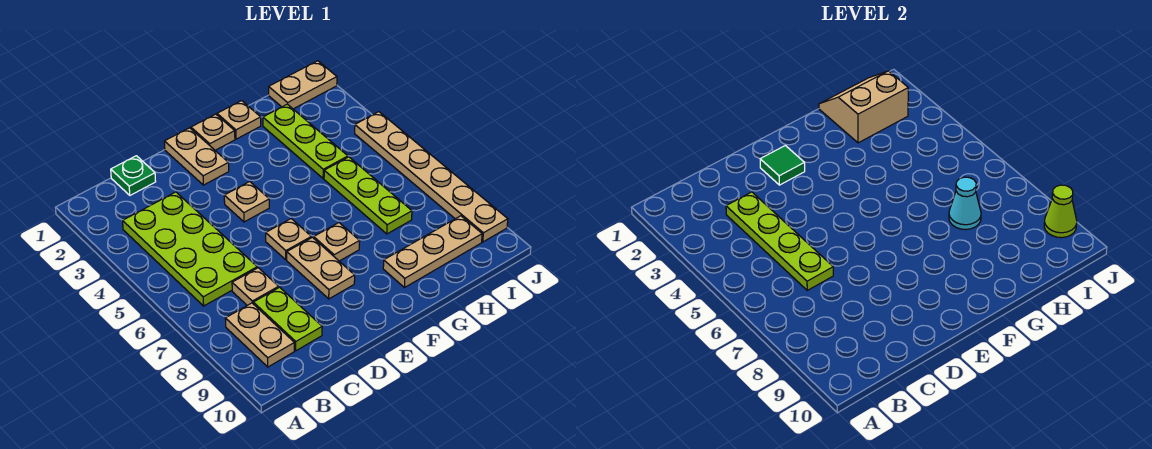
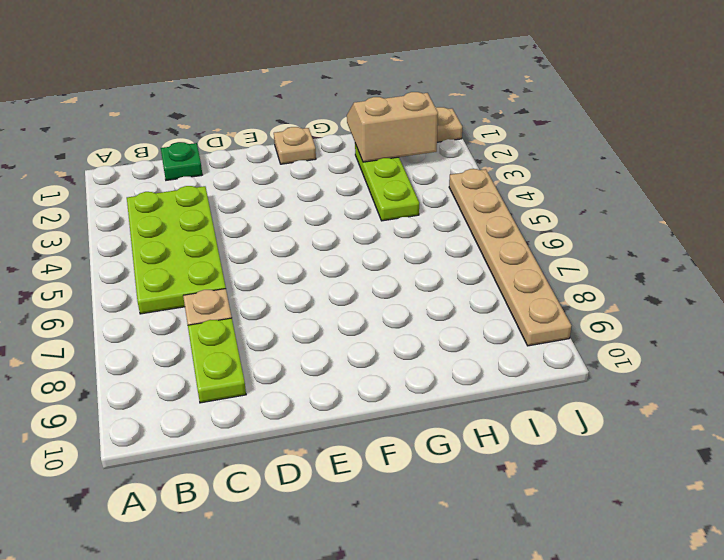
none -> tan plate B8:B9 level 1
none -> tan plate E1:E2 level 1
none -> tan plate E4 level 1

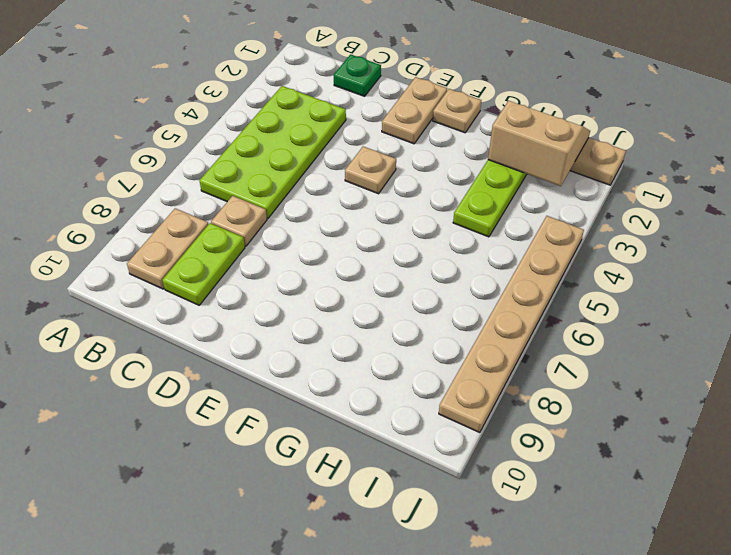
none -> tan plate E6 level 1
none -> tan plate E7:E8 level 1
none -> tan plate F7 level 1

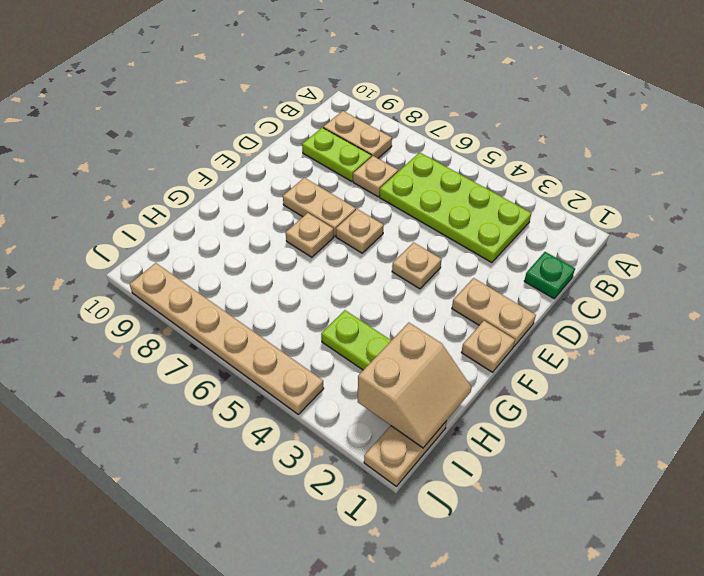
none -> tan plate G1 level 1
none -> tan plate G9:I9 level 1
none -> lime plate H5:H7 level 1

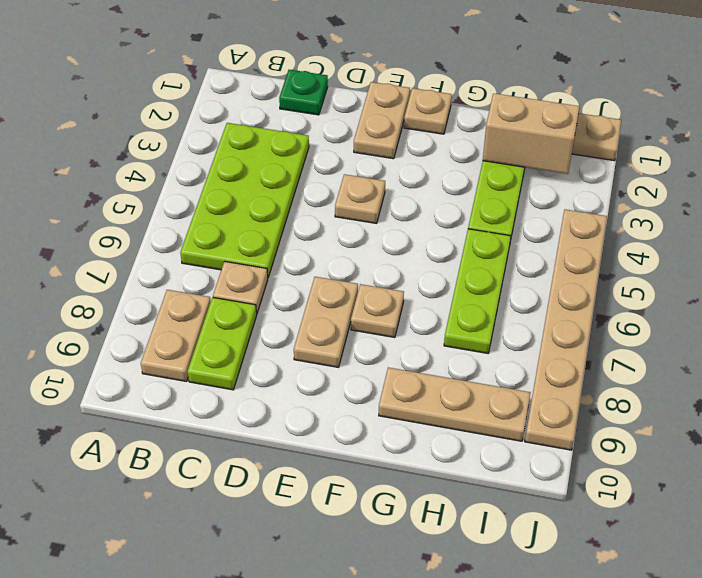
none -> tan plate E6 level 1
none -> tan plate G1 level 1
none -> lime plate C3:C6 level 2

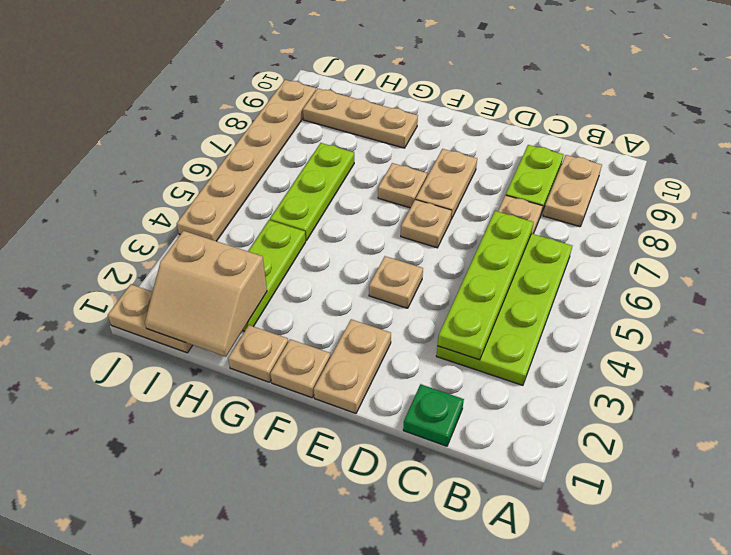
none -> green tile E2 level 2
none -> cyan cone H7 level 2
none -> lime cone J9 level 2

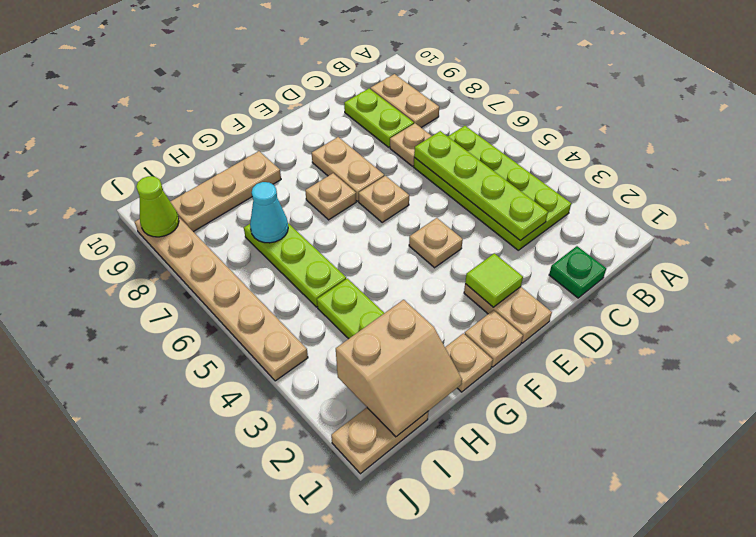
lime tile E2 level 2 -> green tile E2 level 2

